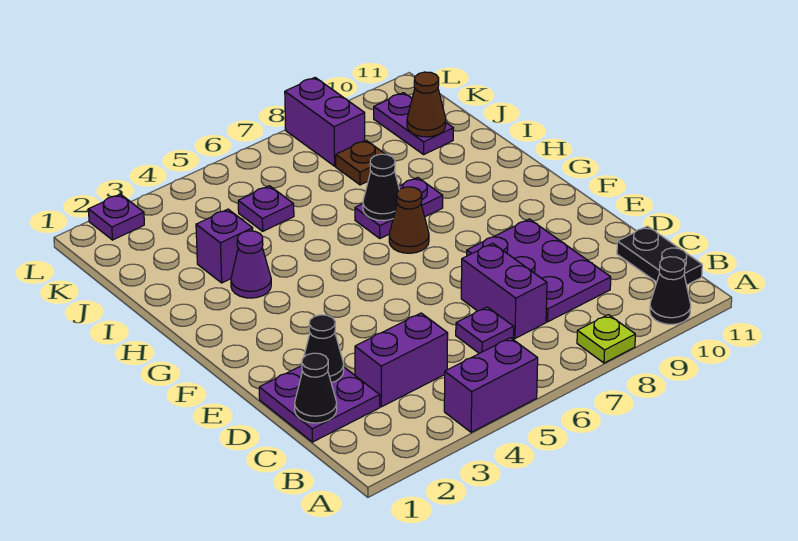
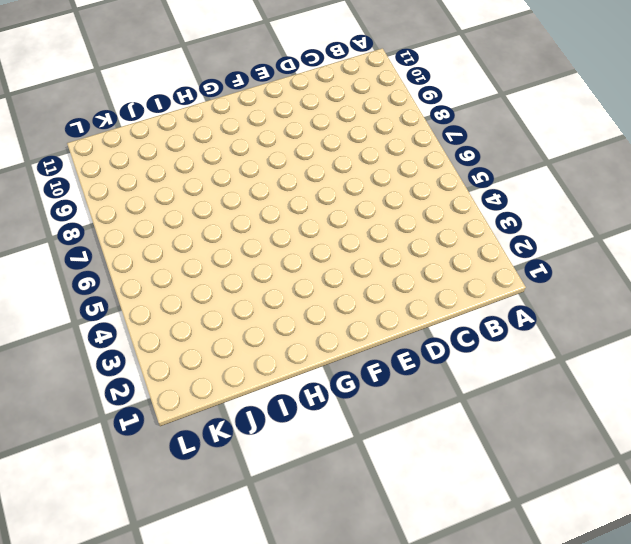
none -> purple brick A4:A5 level 1
none -> lime plate A8 level 1
none -> black cone A10 level 1

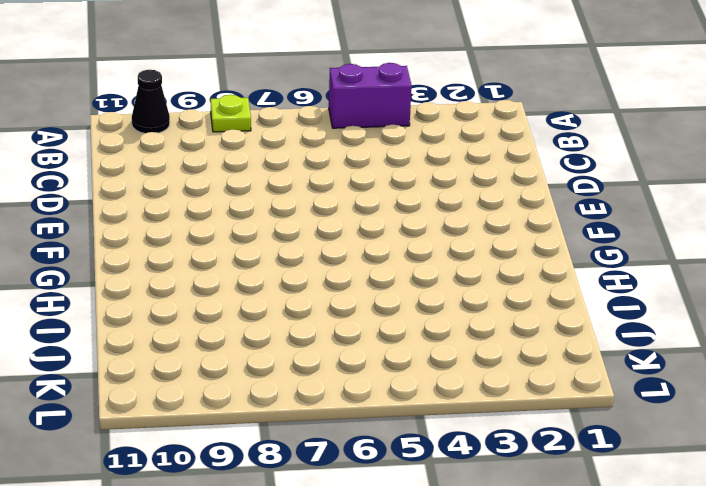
none -> black plate B11:C11 level 1
none -> purple plate C1:D2 level 1
none -> purple brick C3:C4 level 1

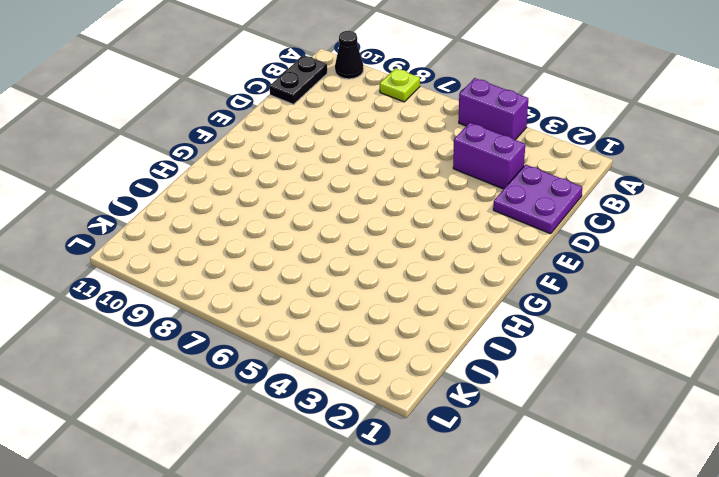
none -> purple plate C6 level 1
none -> purple brick C7:D7 level 1
none -> purple plate C8:E9 level 1

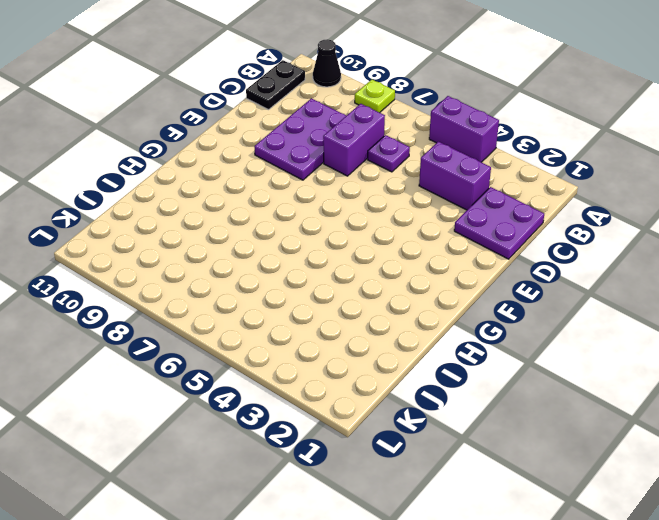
none -> brown cone G7 level 1
none -> purple cone H3 level 1
none -> purple plate H7:H8 level 1

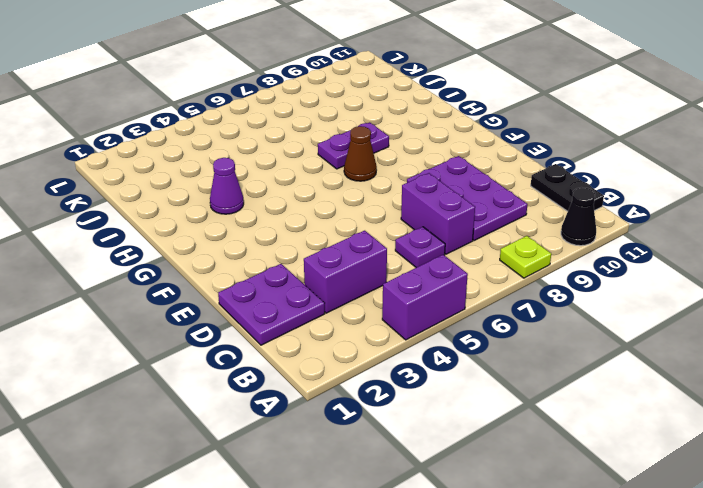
none -> purple brick I3 level 1
none -> purple plate J5 level 1
none -> brown plate J8 level 1

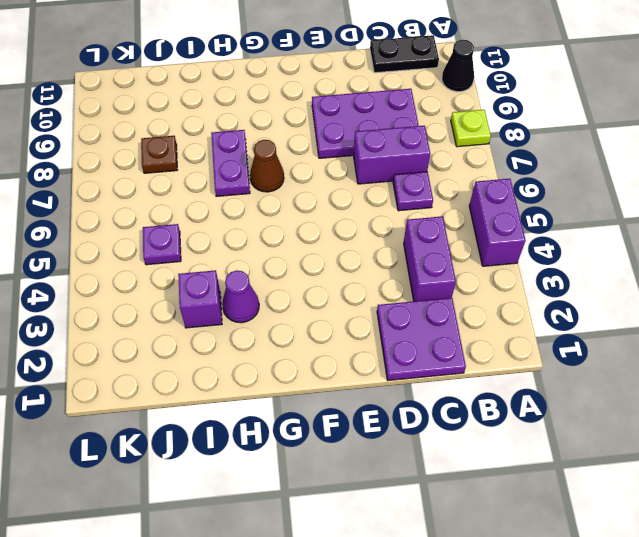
none -> purple plate J10:K10 level 1
none -> purple brick K8:L8 level 1
none -> purple plate L2 level 1

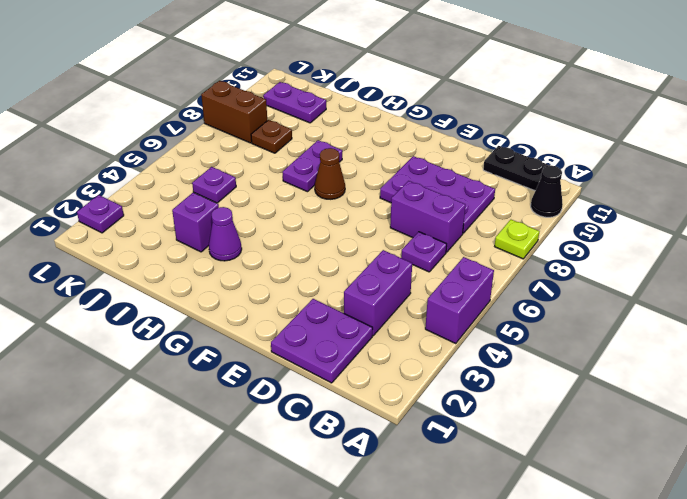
brown brick K8:L8 level 1 -> purple brick K8:L8 level 1
none -> black cone C1 level 2
none -> black cone D2 level 2
none -> black cone H7 level 2

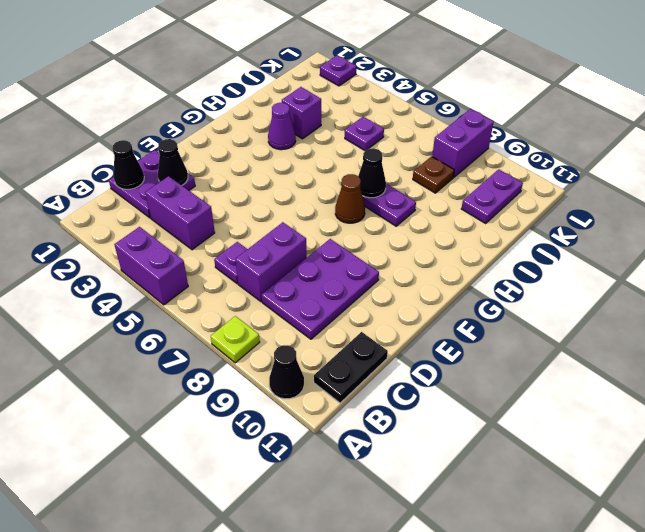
none -> brown cone J10 level 2

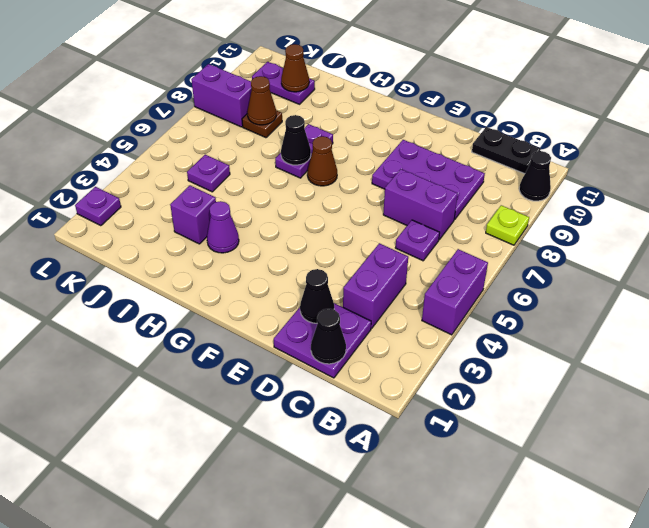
brown cone J8 level 2 -> none

